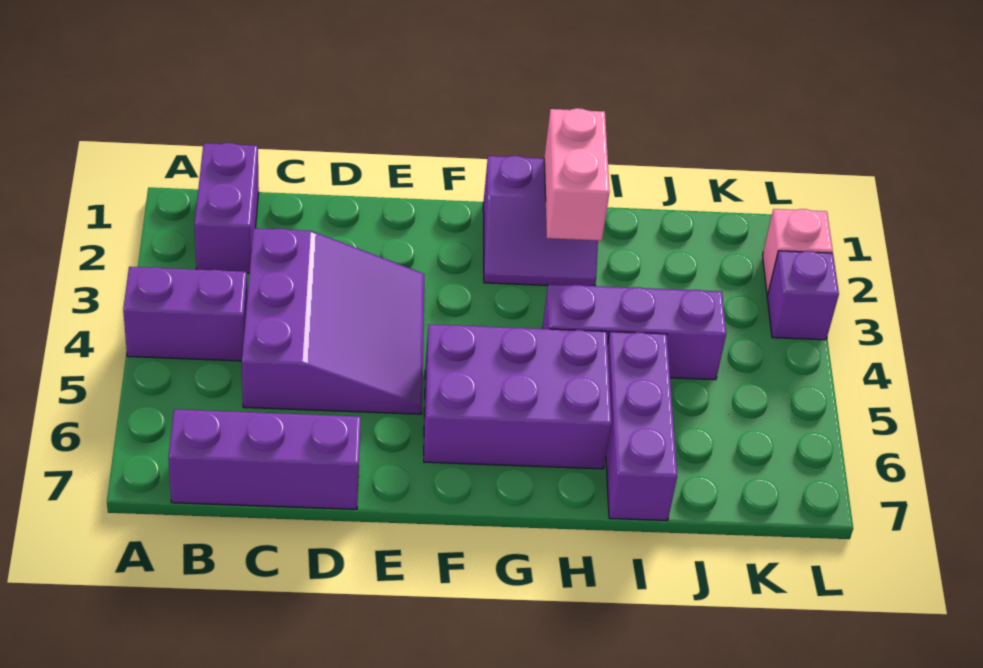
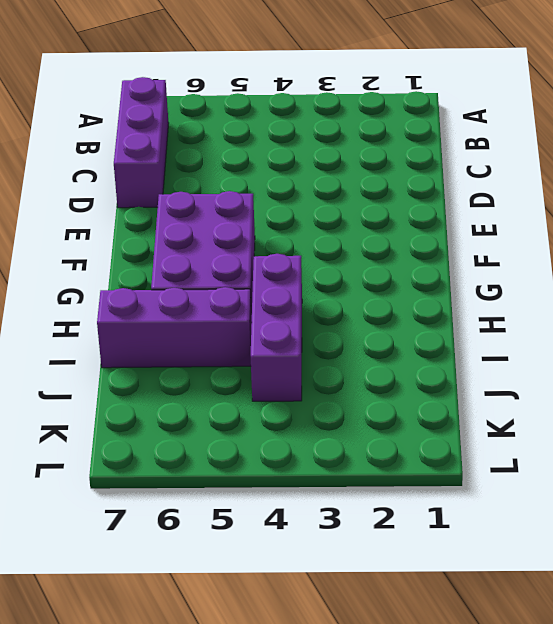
none -> purple brick A4:B4 level 1
none -> purple brick B1:B2 level 1

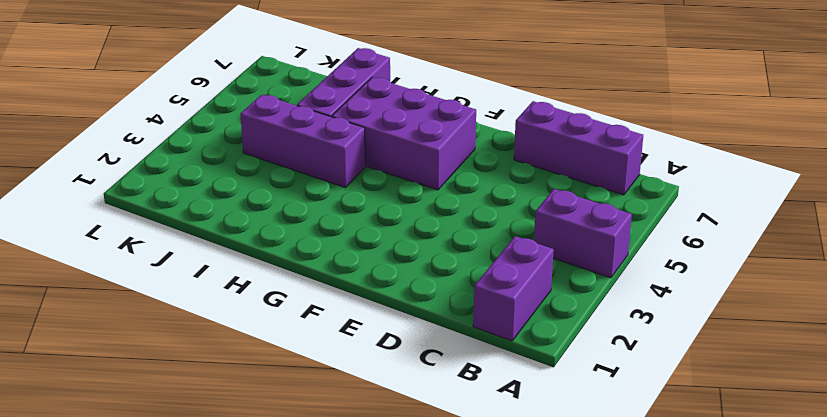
none -> purple slope C3:E5 level 1 top C
none -> purple slope G1:H2 level 1 top 1

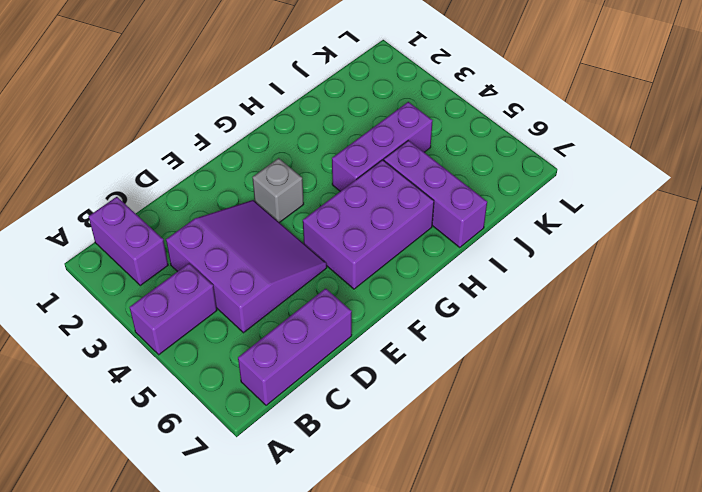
grey brick F3 level 1 -> none
none -> purple slope G1:H2 level 1 top 1
none -> pink brick L2 level 1

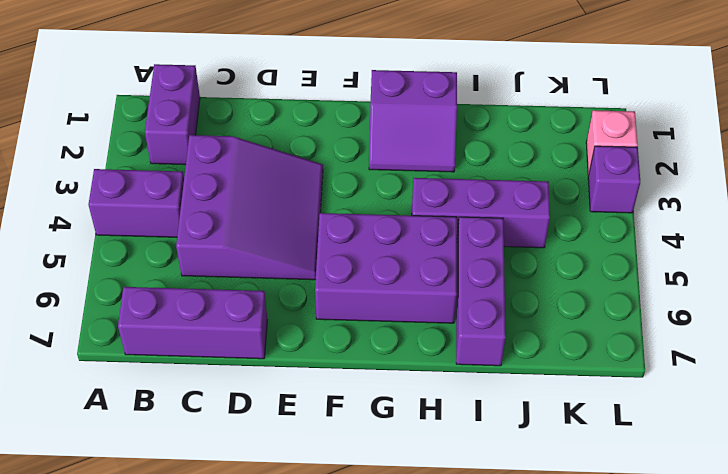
none -> pink brick H1:H2 level 2

